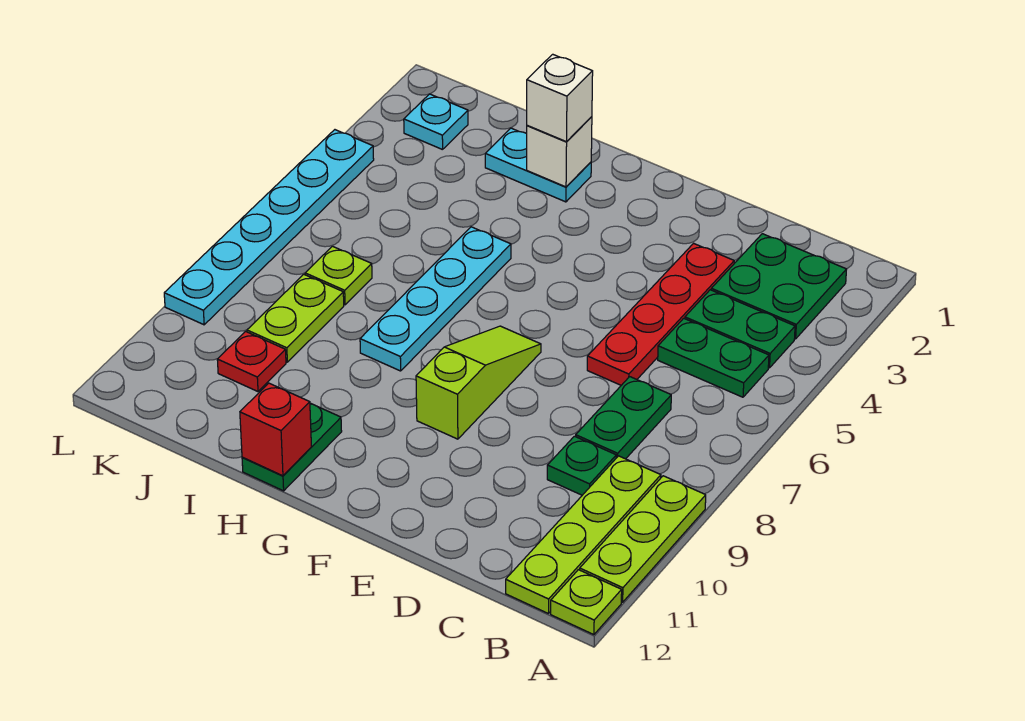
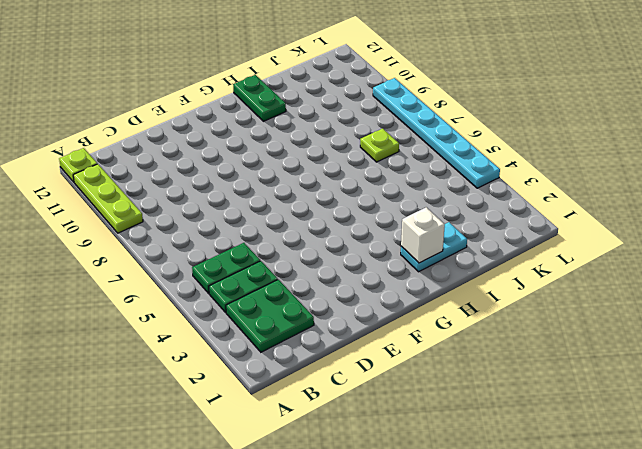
none -> lime plate B9:B12 level 1
none -> green plate C7:C8 level 1
none -> green plate C9 level 1

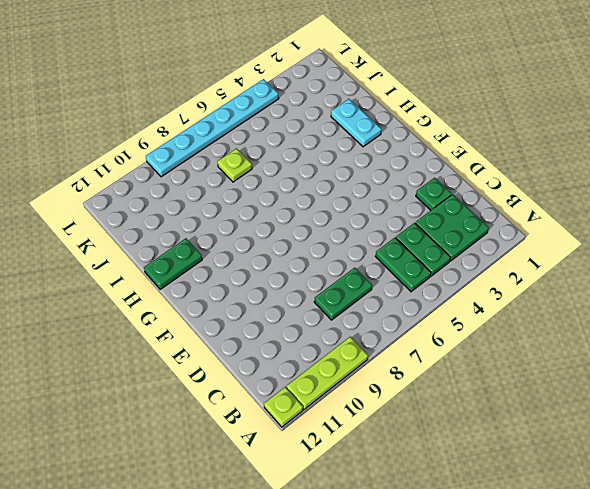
green plate D2 level 1 -> green plate C9 level 1
none -> lime plate B9:B12 level 1
none -> red plate D3:D6 level 1
none -> lime slope F7:F9 level 1 top 9

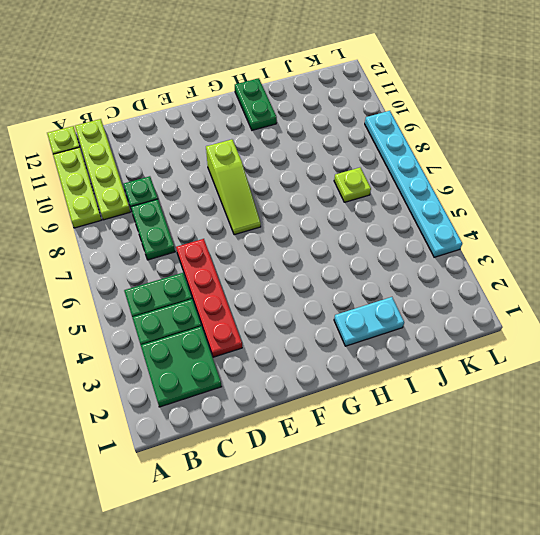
none -> cyan plate H5:H8 level 1
none -> lime plate J8:J9 level 1
none -> red plate J10 level 1

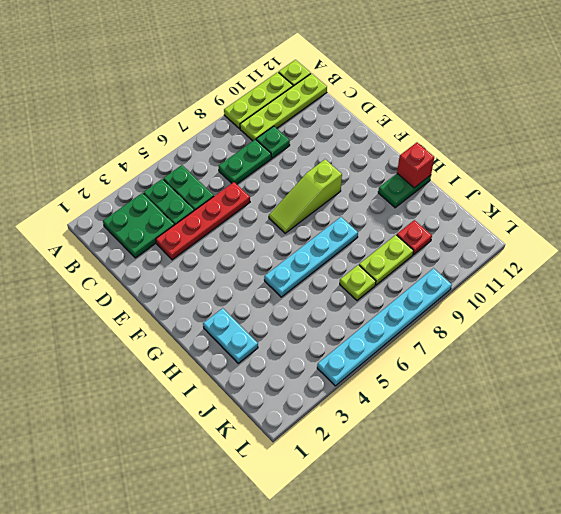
none -> cyan plate K2 level 1
none -> white brick H2 level 2
none -> white brick H2 level 3

